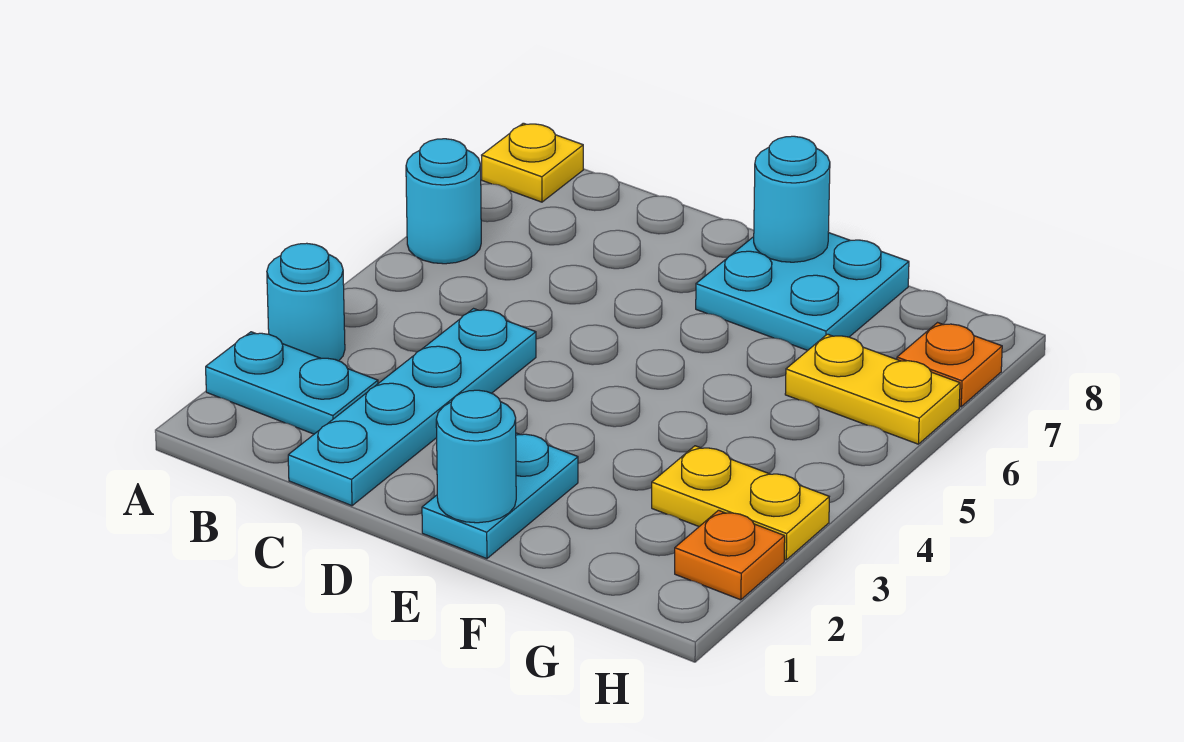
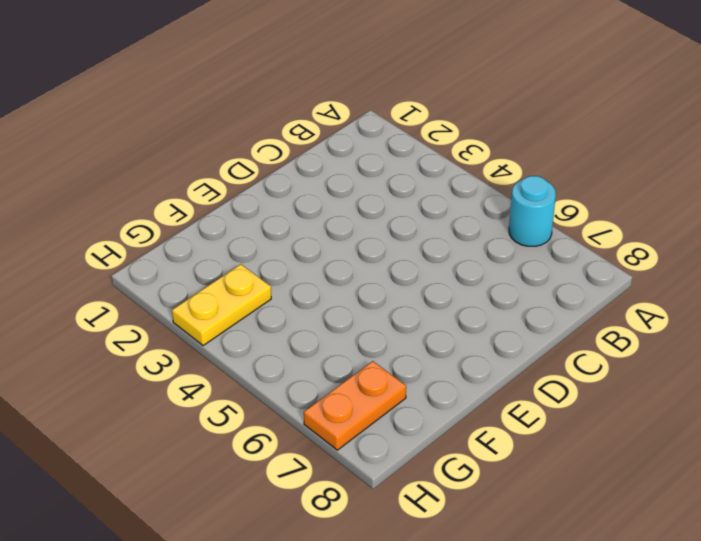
orange plate G7:H7 level 1 -> orange plate H7 level 1
none -> cyan plate A2:B2 level 1
none -> cyan round brick A3 level 1
none -> yellow plate A8 level 1

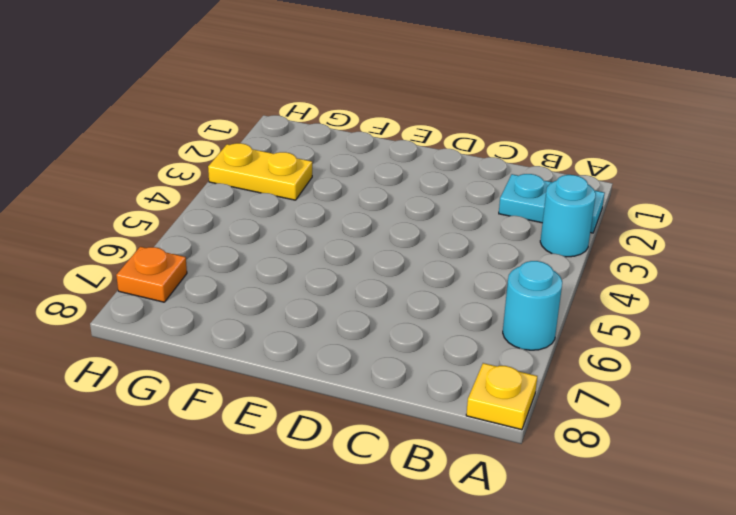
none -> cyan plate C1:C4 level 1
none -> cyan plate E1:E2 level 1
none -> cyan plate E7:F8 level 1

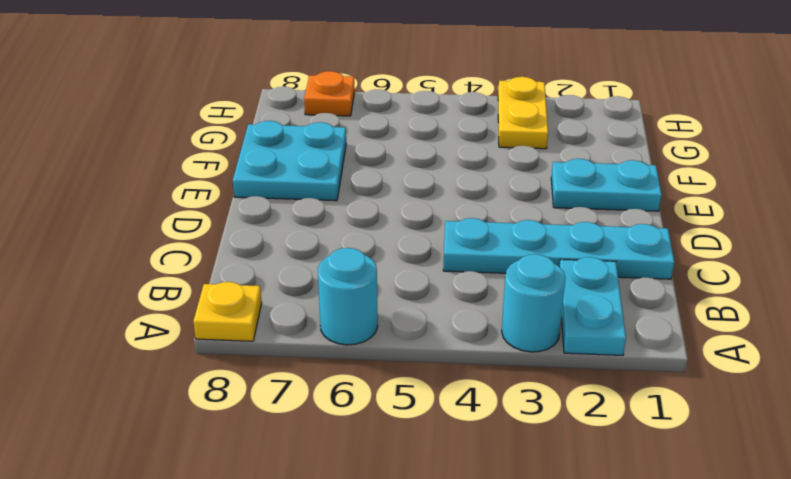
none -> yellow plate G6:H6 level 1
none -> orange plate H2 level 1
none -> cyan round brick E1 level 2

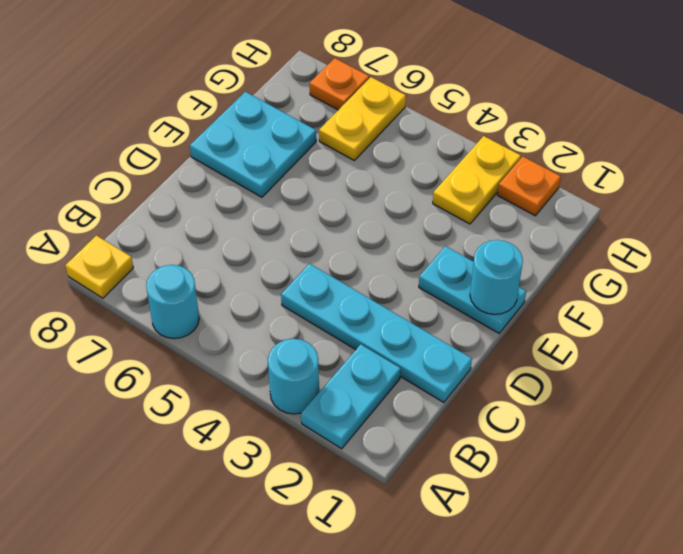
none -> cyan round brick E8 level 2

